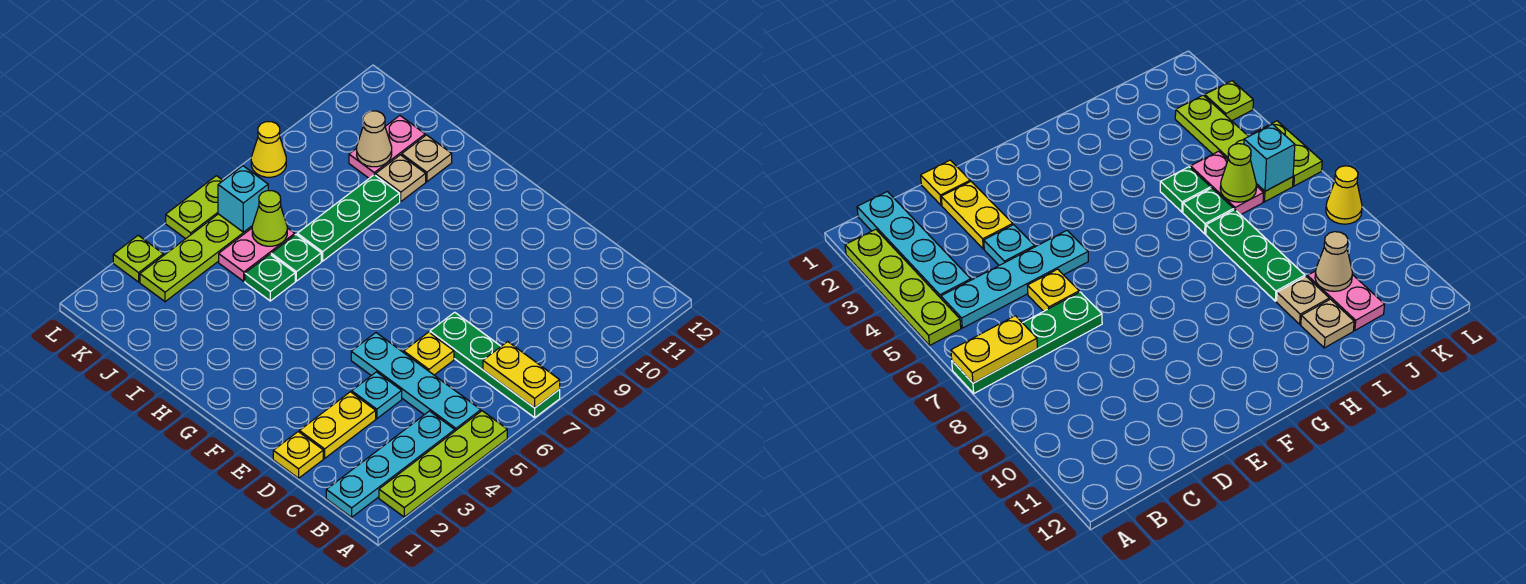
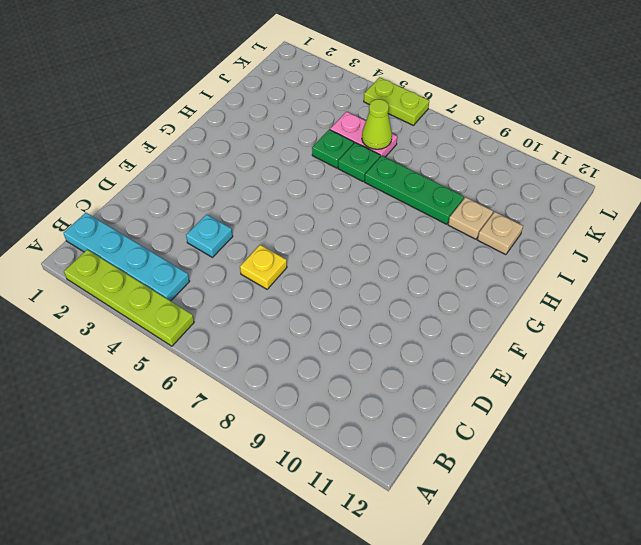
none -> green plate A7:D7 level 1
none -> cyan plate B5:E5 level 1
none -> yellow plate D1 level 1

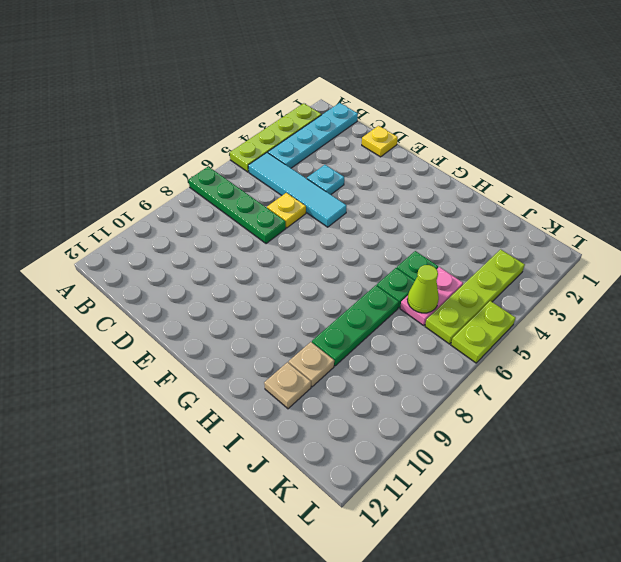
cyan tile B5:E5 level 1 -> cyan plate B5:E5 level 1
none -> yellow plate D2:D3 level 1
none -> pink plate J10:J11 level 1
none -> lime plate L3 level 1

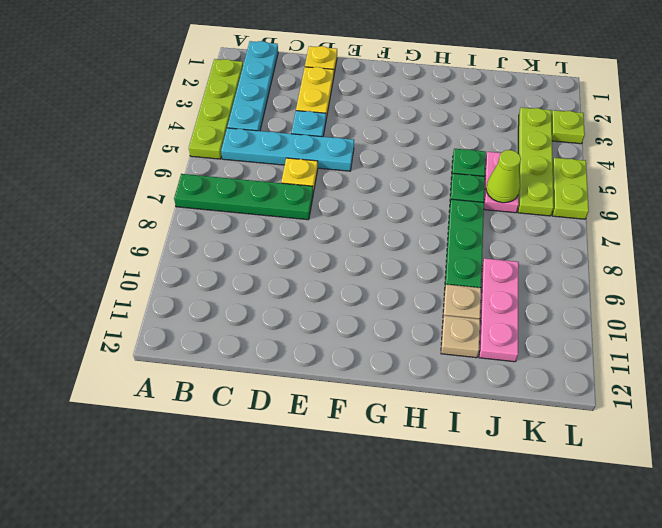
pink plate J9:J11 level 1 -> pink plate J10:J11 level 1
none -> yellow cone L8 level 1
none -> yellow plate A7:B7 level 2
none -> tan cone J10 level 2

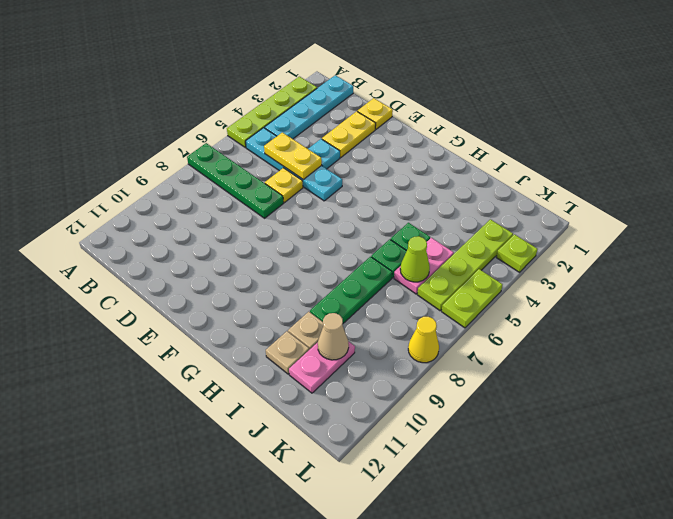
yellow plate C5:D5 level 2 -> yellow plate A7:B7 level 2
none -> cyan brick K6 level 2

